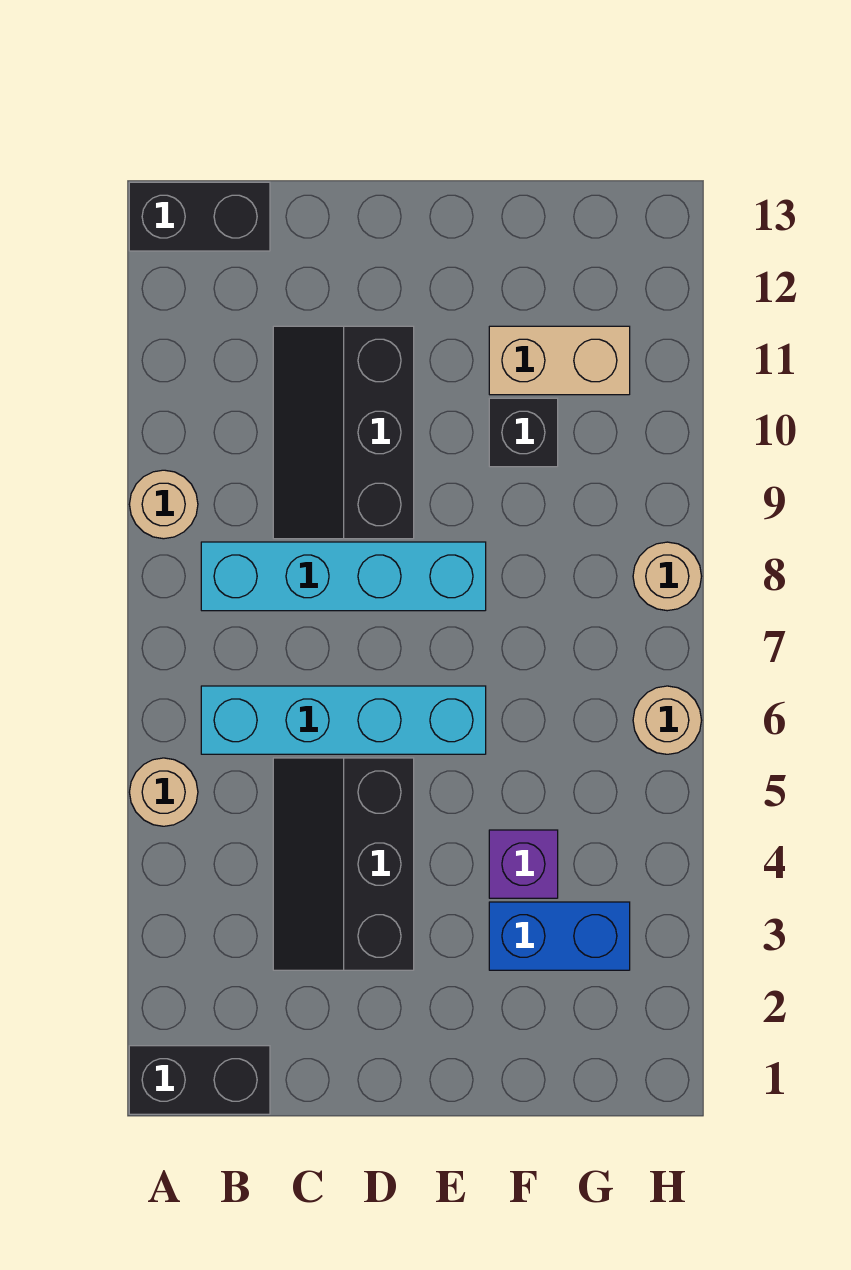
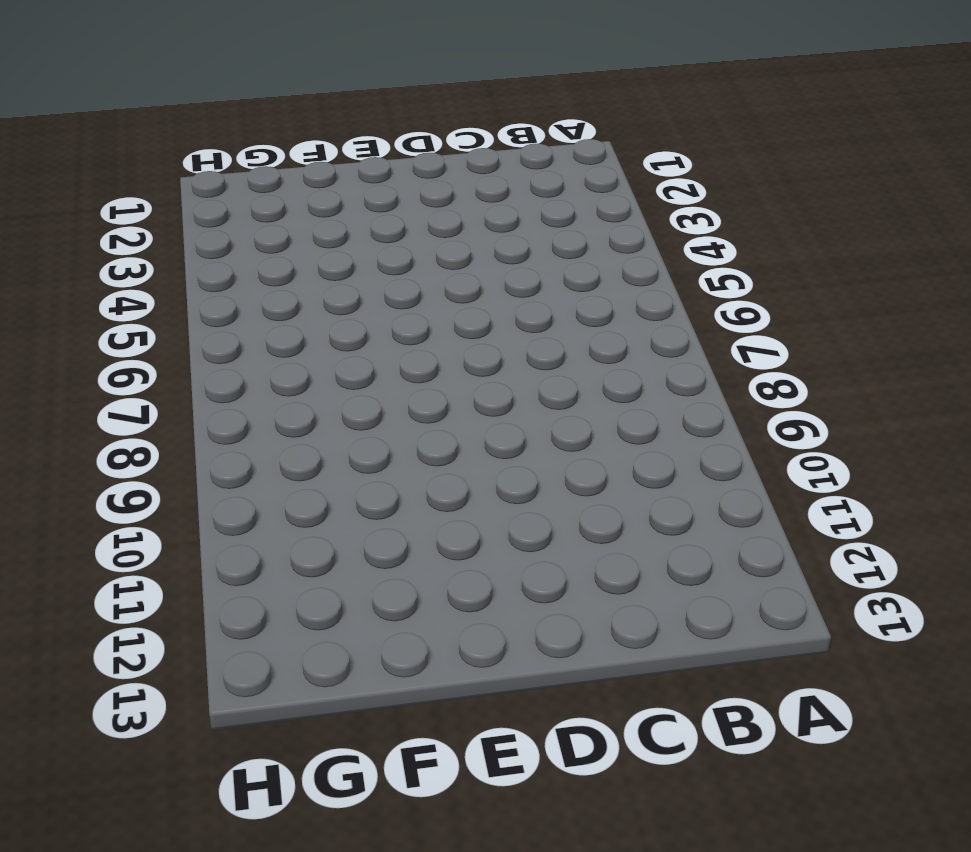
none -> black brick A1:B1 level 1
none -> tan round brick A5 level 1
none -> tan round brick A9 level 1

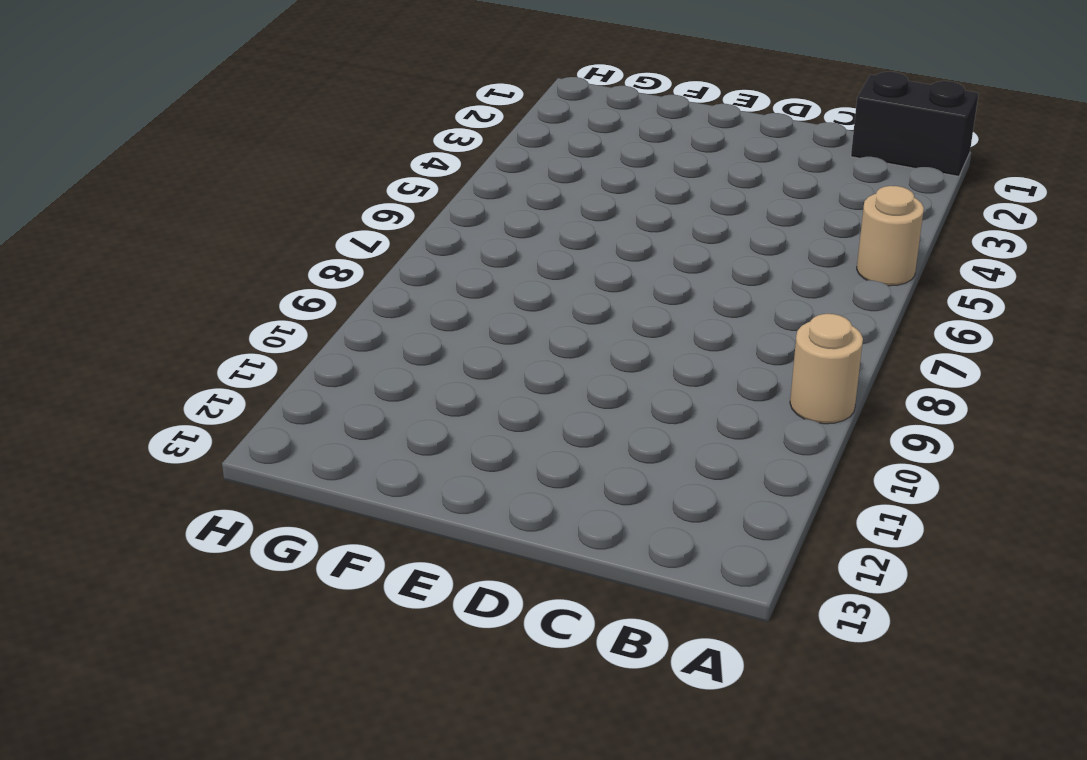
none -> black brick A13:B13 level 1
none -> cyan brick B6:E6 level 1
none -> cyan brick B8:E8 level 1

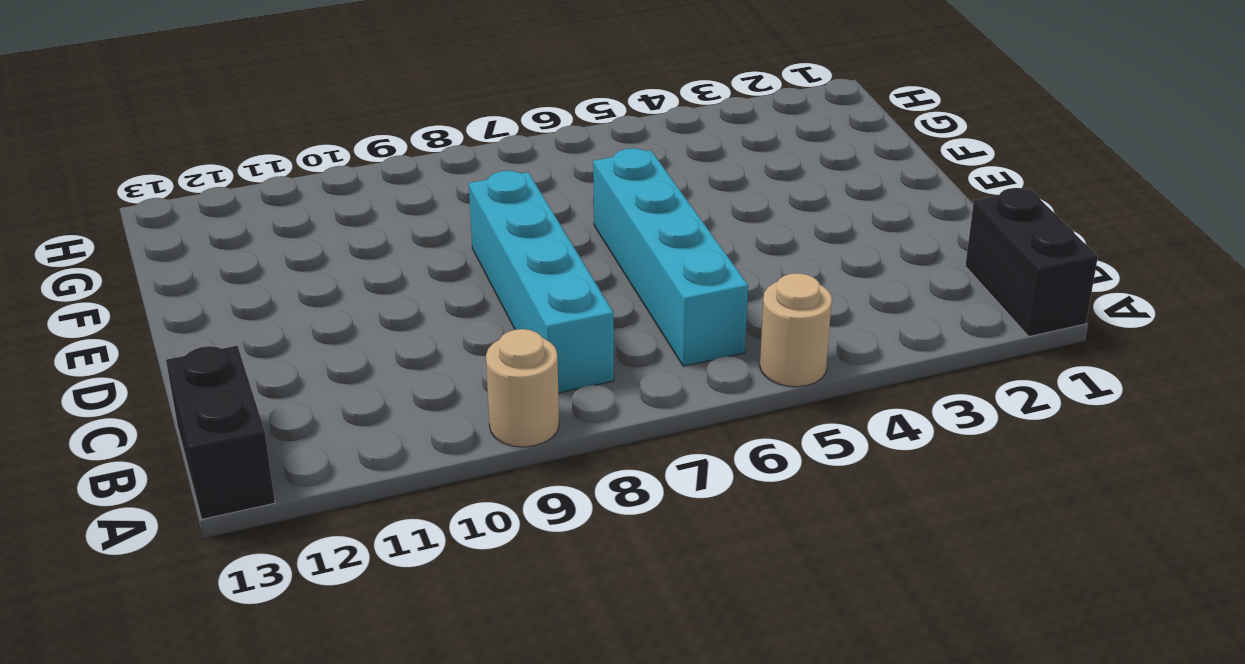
none -> black slope C3:D5 level 1 top D
none -> black slope C9:D11 level 1 top D
none -> blue brick F3:G3 level 1

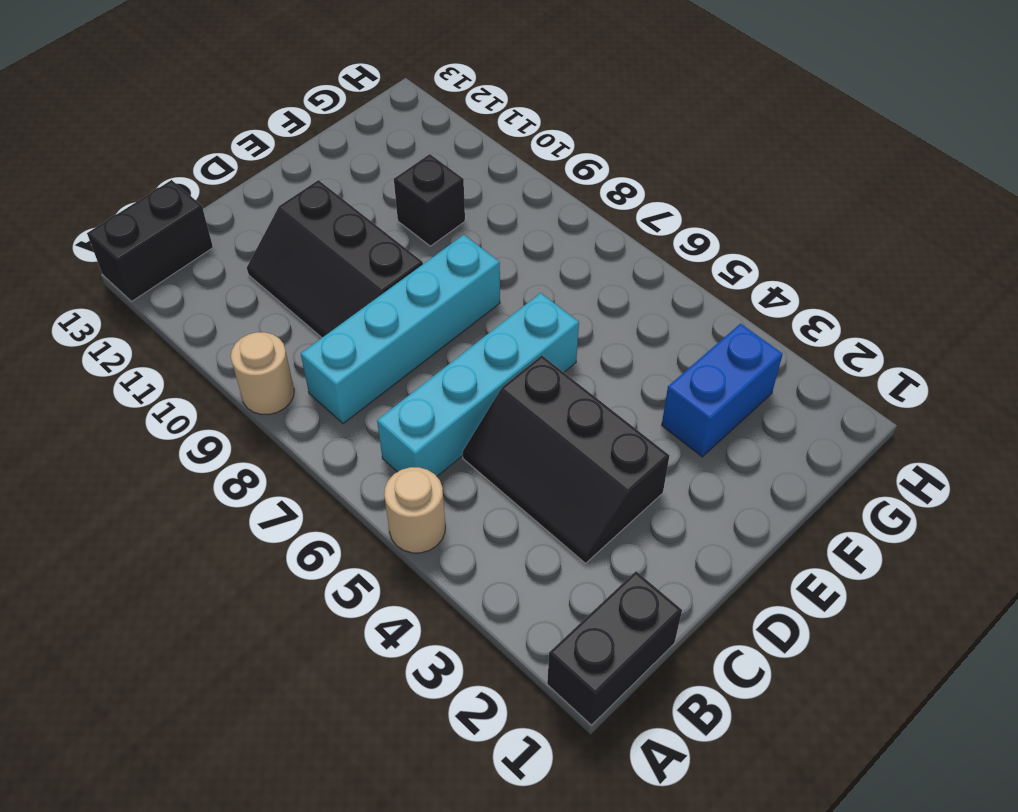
none -> purple brick F4 level 1
none -> tan brick F11:G11 level 1
none -> tan round brick H6 level 1

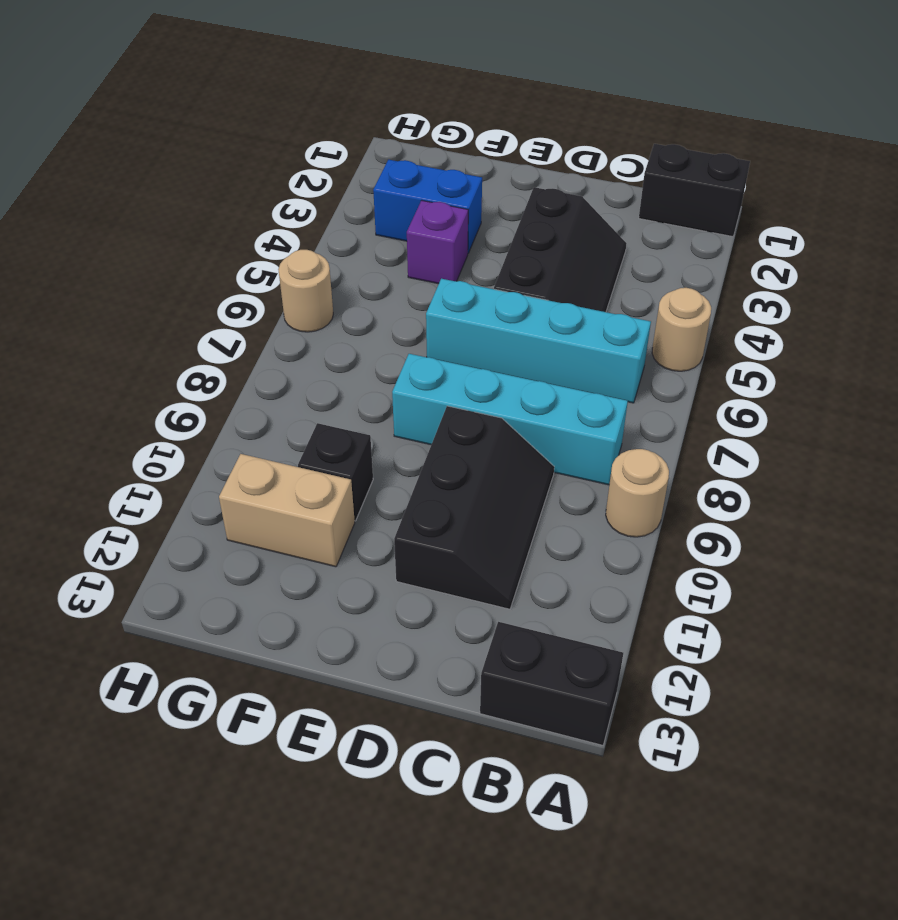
none -> tan round brick H8 level 1

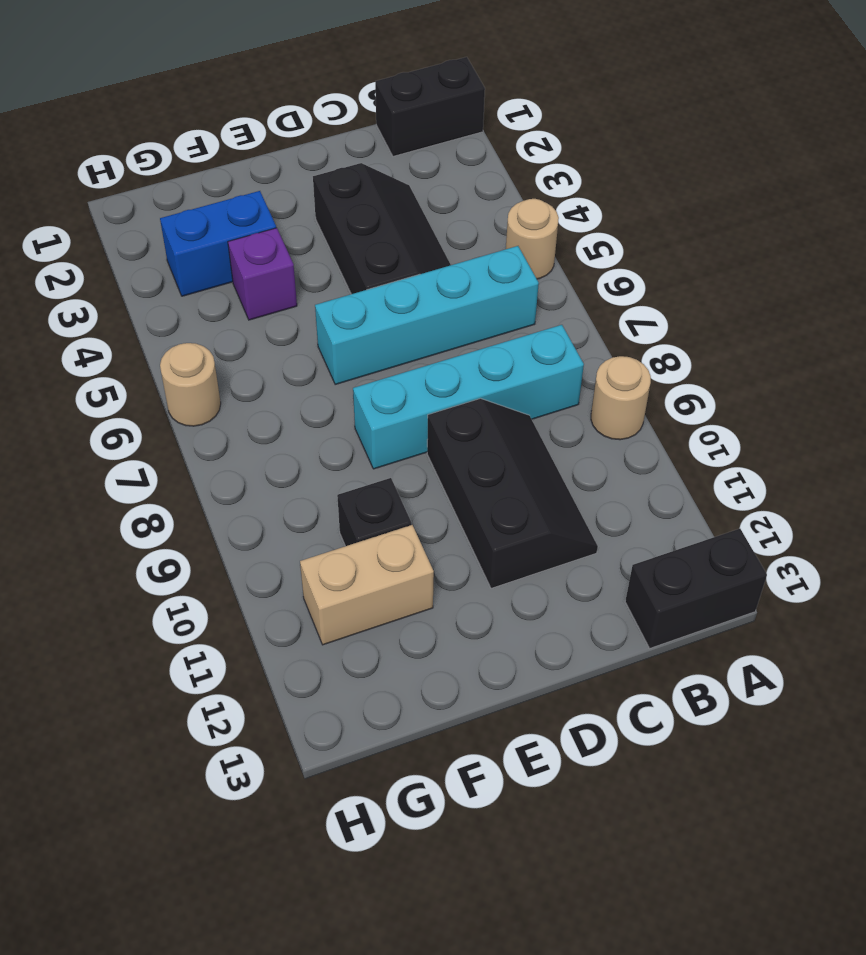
none -> tan round brick H8 level 1

